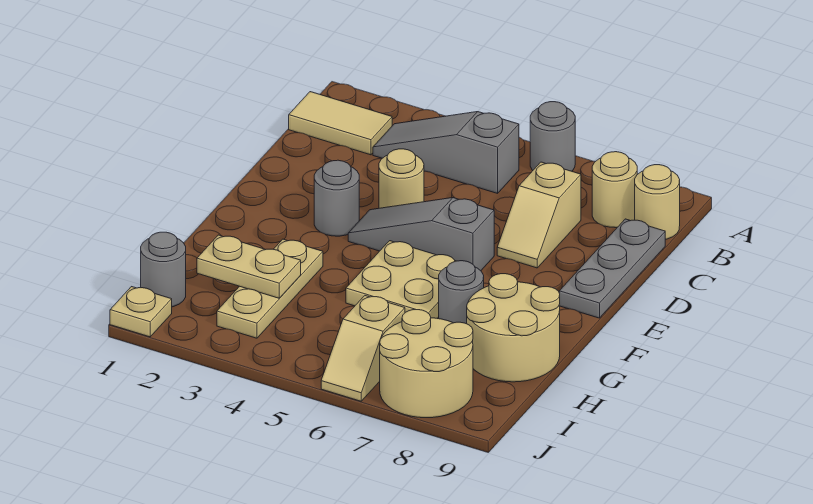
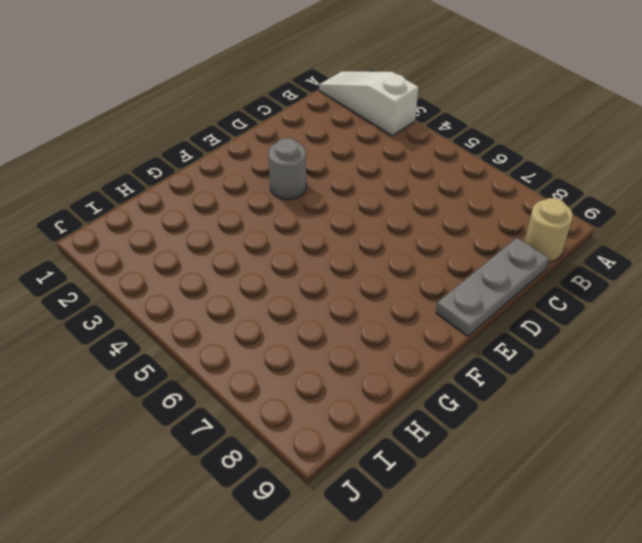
white slope A1:A3 level 1 top 3 -> none
none -> grey round brick A6 level 1
none -> tan tile B1:B2 level 1
none -> grey slope B3:B5 level 1 top 5

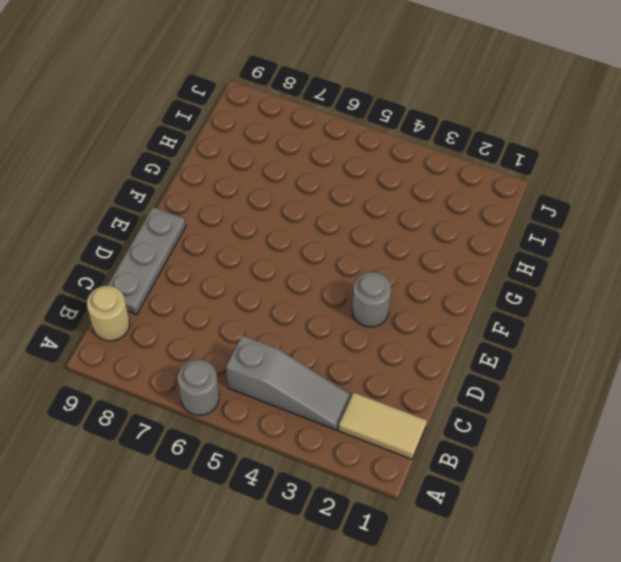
none -> tan round brick B8 level 1
none -> tan slope C7:D7 level 1 top C
none -> tan round brick D4 level 1

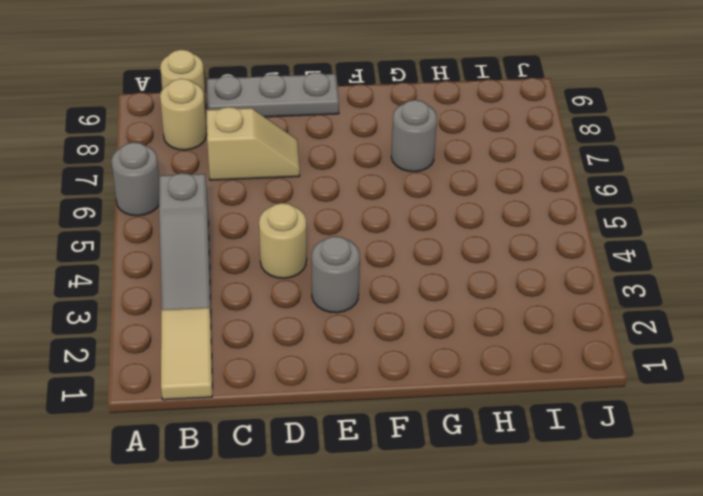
none -> grey slope E4:E6 level 1 top 6
none -> tan plate F5:G6 level 1
none -> tan plate G3:I3 level 1

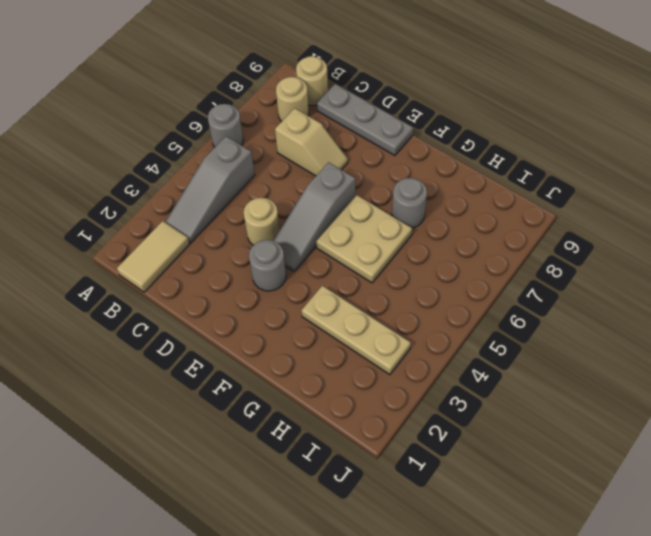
none -> tan round brick G8:H9 level 1
none -> grey round brick I1 level 1
none -> tan slope I6:J6 level 1 top I

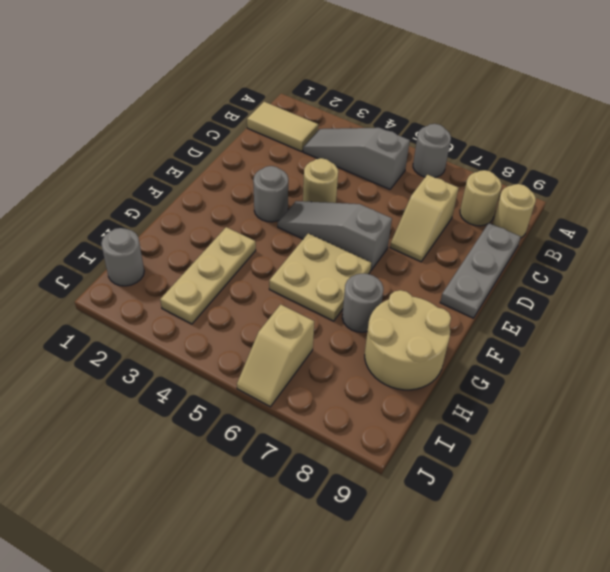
none -> tan round brick I7:J8 level 1
none -> tan plate J1 level 1
none -> tan plate H2:H3 level 2

